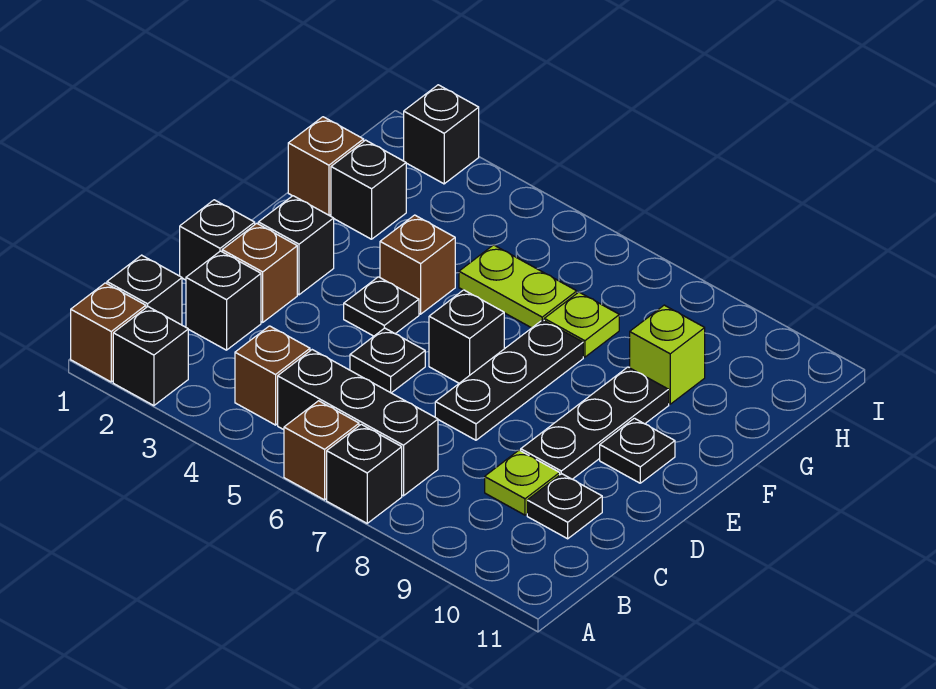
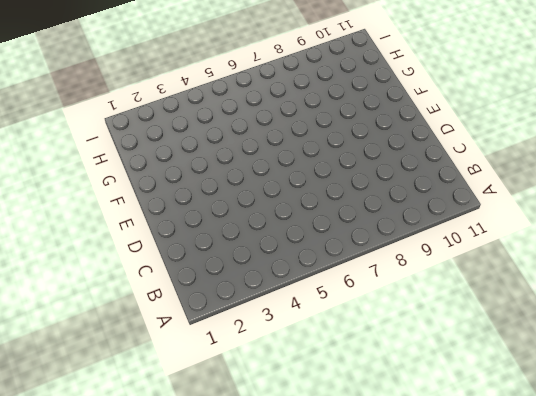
none -> brown brick A1 level 1
none -> black brick A2 level 1
none -> brown brick A6 level 1

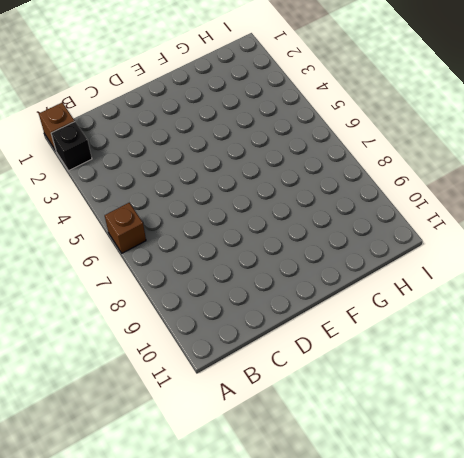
none -> black brick A7 level 1
none -> black brick B1 level 1
none -> brown brick B4 level 1

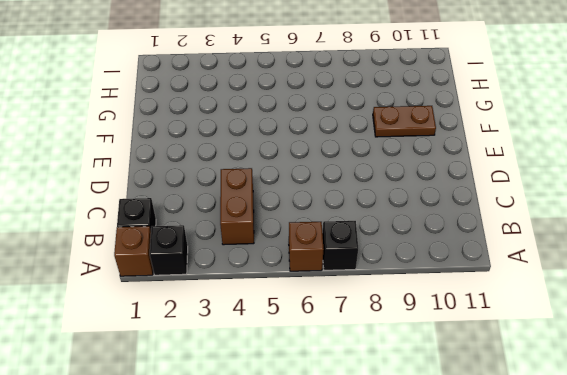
brown brick B4:C4 level 1 -> brown brick B4 level 1
brown plate F9:F10 level 1 -> black plate D9:F9 level 1
none -> black brick B5:B7 level 1
none -> black brick C2 level 1
none -> lime plate C9 level 1

